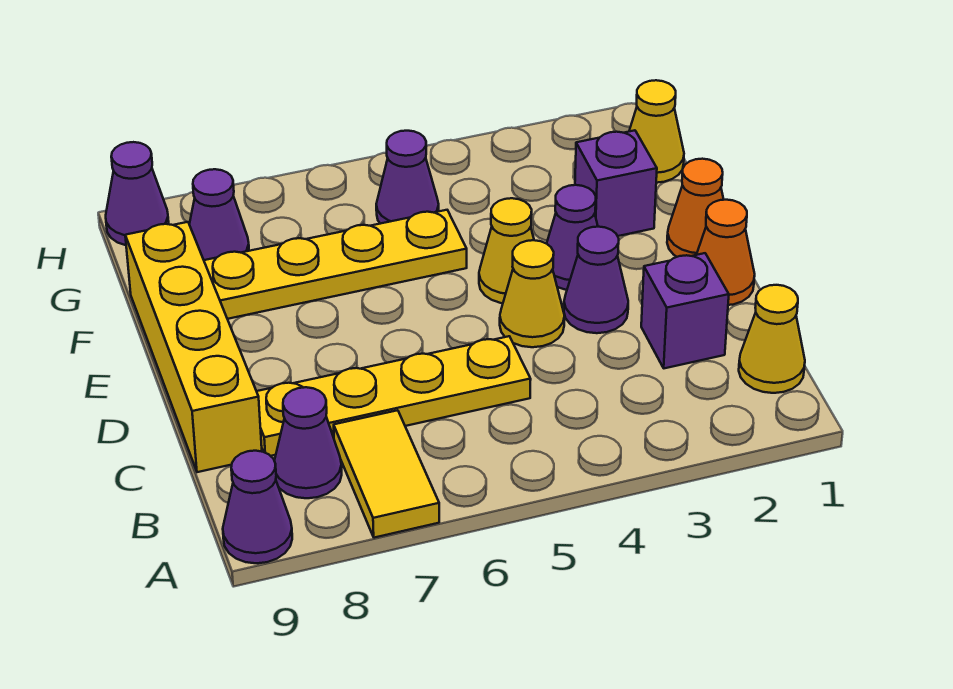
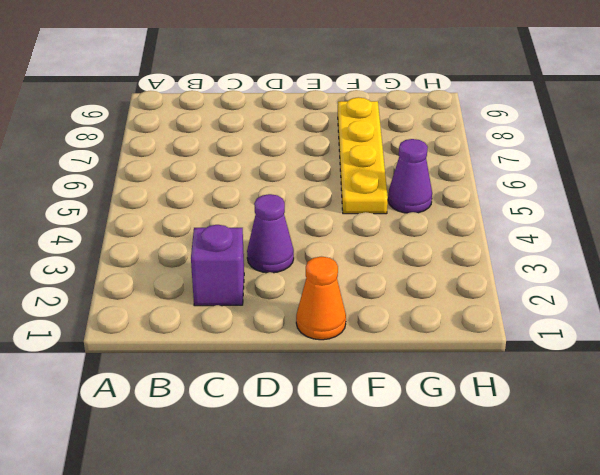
none -> yellow tile A7:B7 level 1
none -> purple cone A9 level 1
none -> yellow cone B1 level 1

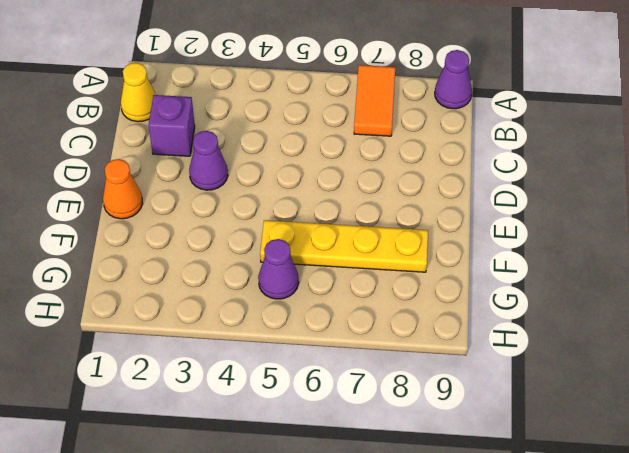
orange tile A7:B7 level 1 -> yellow tile A7:B7 level 1
none -> purple cone B8 level 1
none -> yellow plate C5:C8 level 1
none -> yellow brick C9:F9 level 1

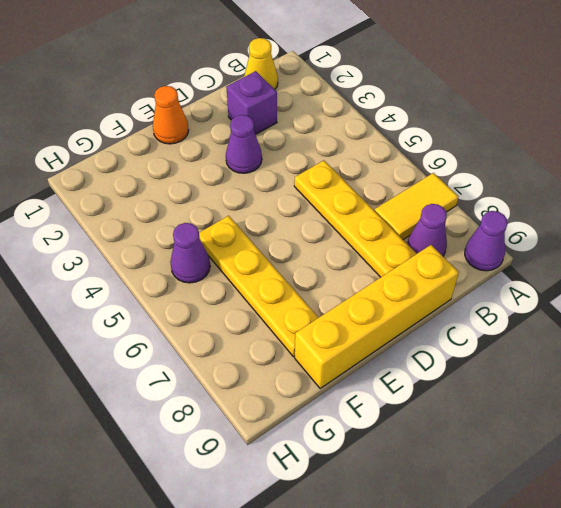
none -> orange cone D1 level 1
none -> yellow cone D4 level 1
none -> purple cone E3 level 1

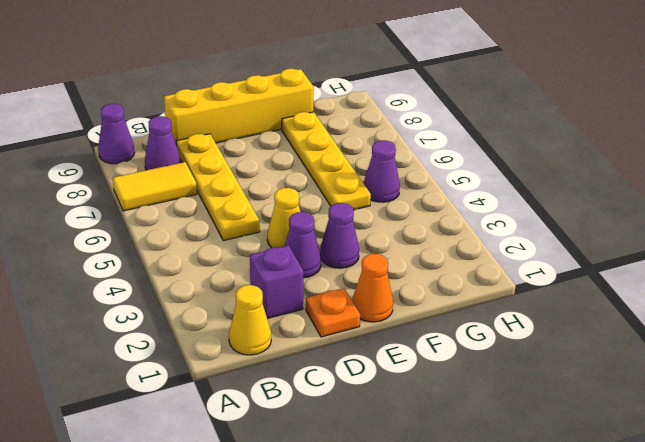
orange plate D1 level 1 -> orange cone D1 level 1
none -> yellow cone E4 level 1
none -> purple brick F2 level 1
none -> yellow cone G1 level 1

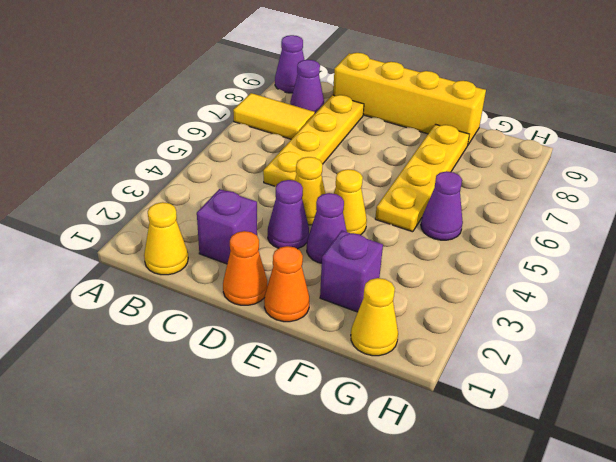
none -> purple cone G8 level 1
none -> purple cone H9 level 1

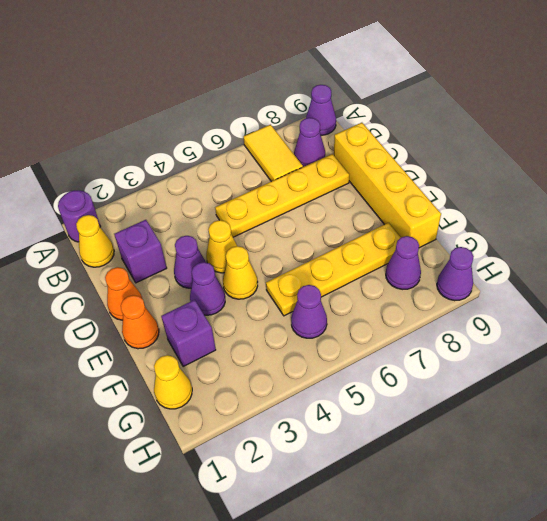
purple round brick A1 level 1 -> none

